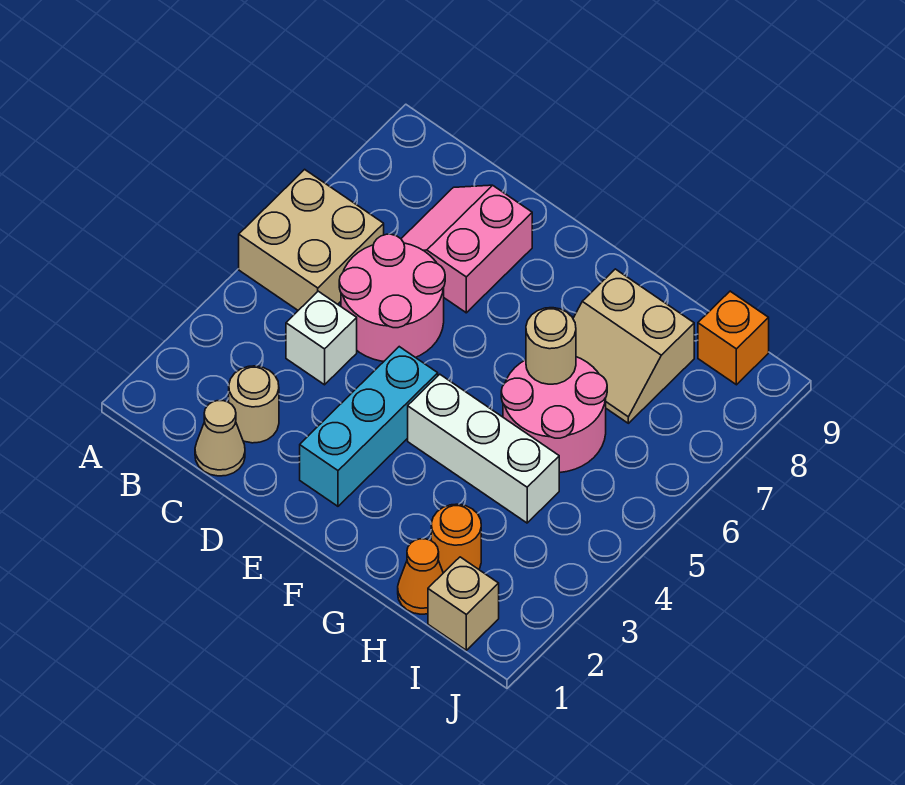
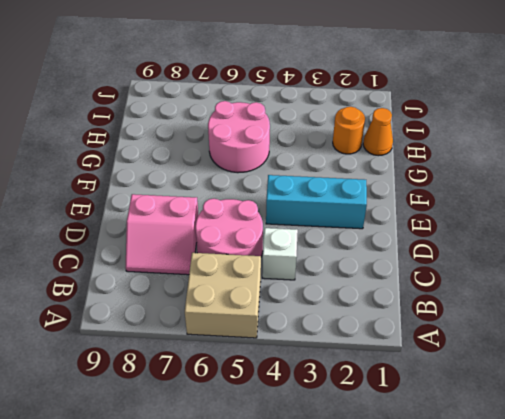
none -> tan cone C1 level 1
none -> tan round brick C2 level 1
none -> white brick F4:H4 level 1

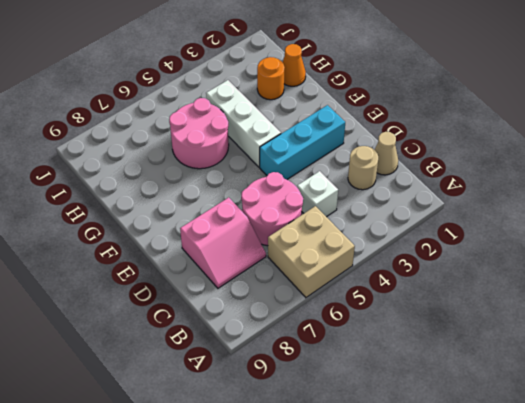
none -> tan slope G7:H8 level 1 top 8
none -> tan brick I1 level 1
none -> orange brick I9 level 1

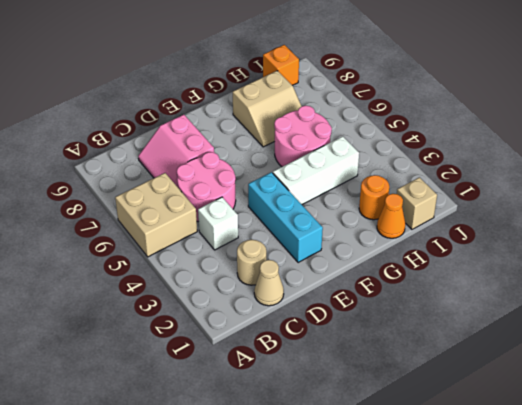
none -> tan round brick G6 level 2

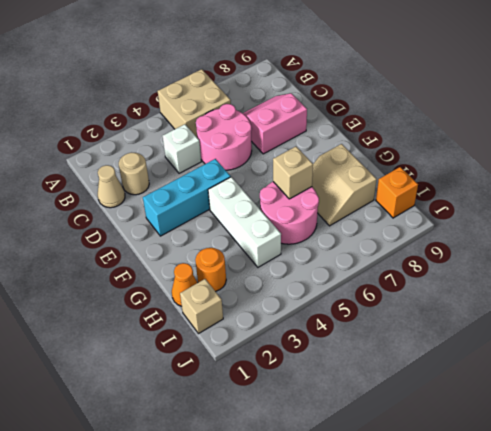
tan brick G6 level 2 -> tan round brick G6 level 2

